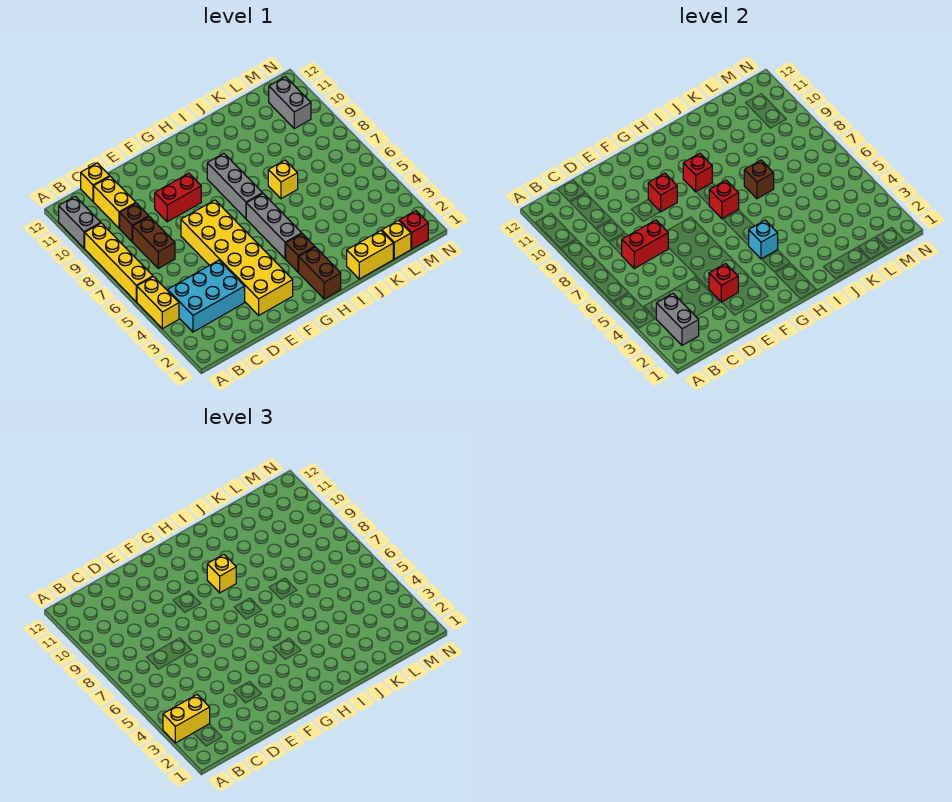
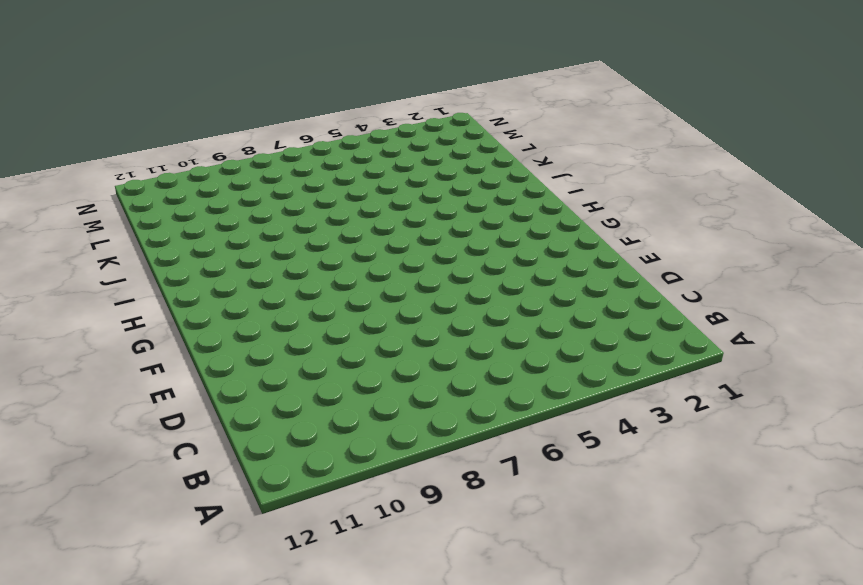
none -> yellow brick A4:A5 level 1
none -> yellow brick A6:A9 level 1
none -> grey brick A10:A11 level 1

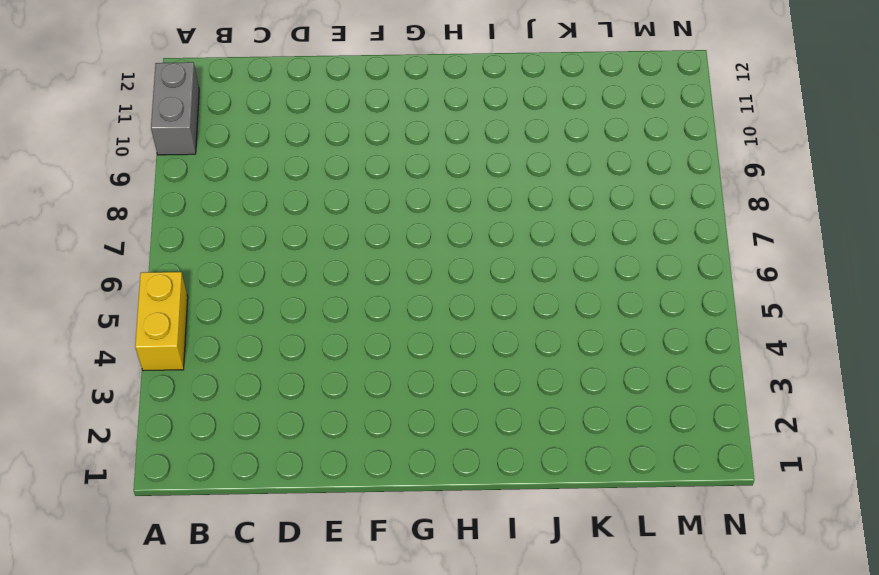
none -> yellow brick A6:A9 level 1
none -> cyan brick B3:D4 level 1
none -> brown brick C7:C8 level 1

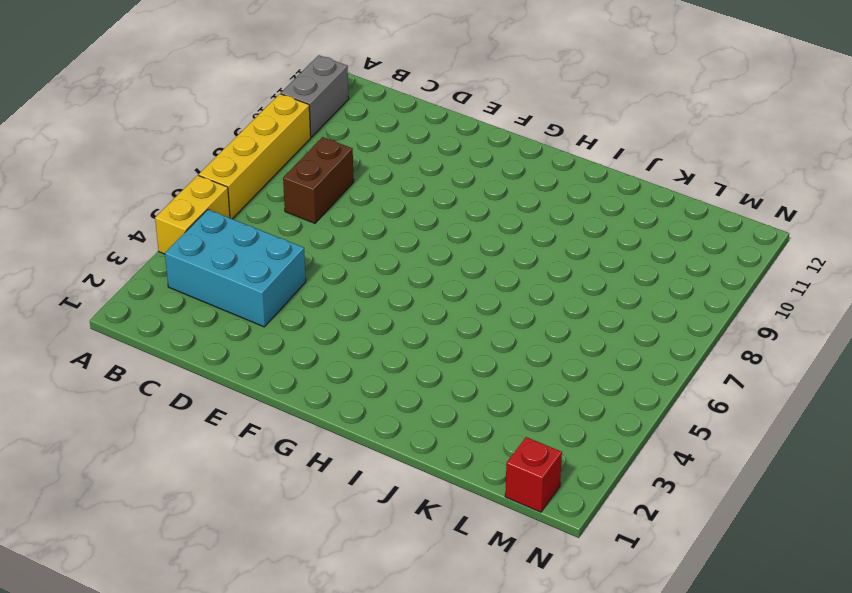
none -> brown brick C9 level 1
none -> yellow brick C10:C11 level 1
none -> yellow brick C12 level 1

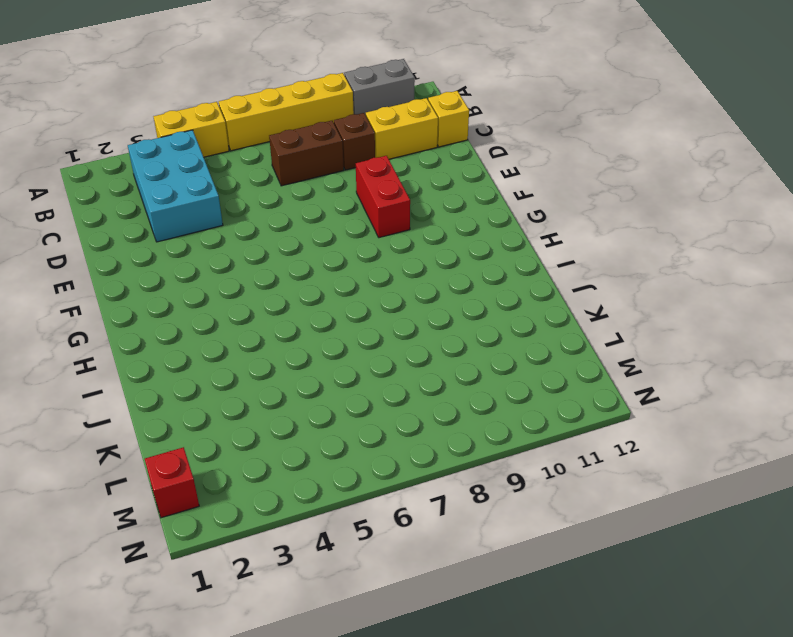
none -> yellow brick E2:F7 level 1
none -> brown brick H1:H2 level 1
none -> brown brick H3 level 1

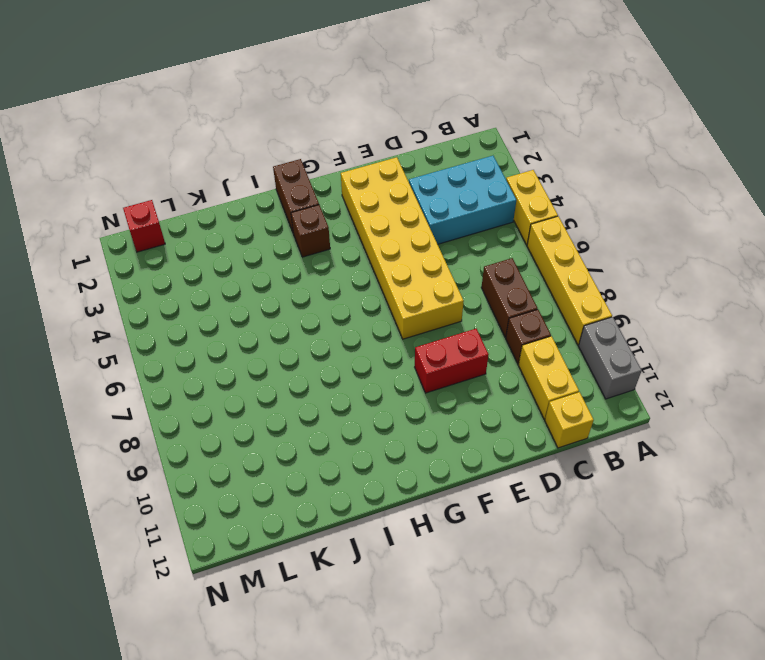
none -> grey brick H4:H6 level 1
none -> grey brick H7:H9 level 1
none -> yellow brick J1:K1 level 1

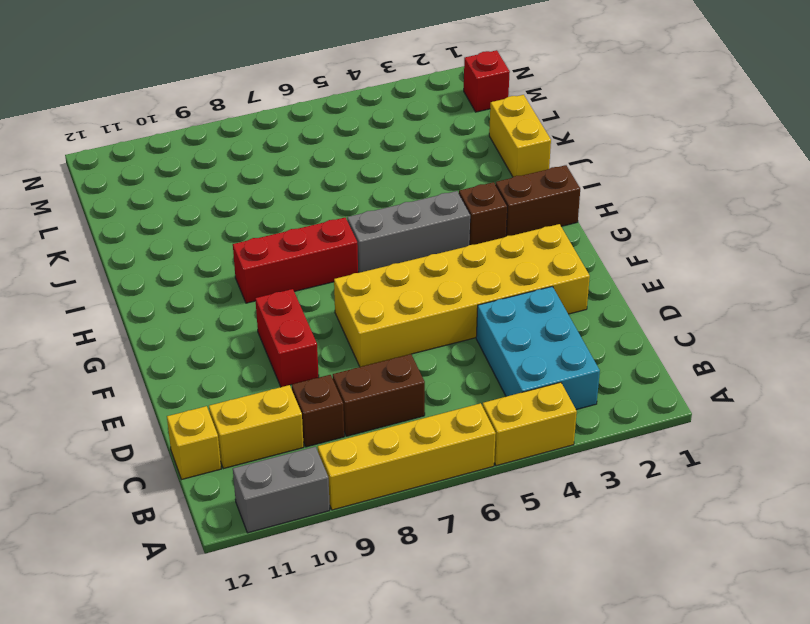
red brick H7:H9 level 1 -> grey brick H7:H9 level 1
none -> yellow brick J7 level 1
none -> yellow brick L1 level 1
none -> grey brick M10:M11 level 1

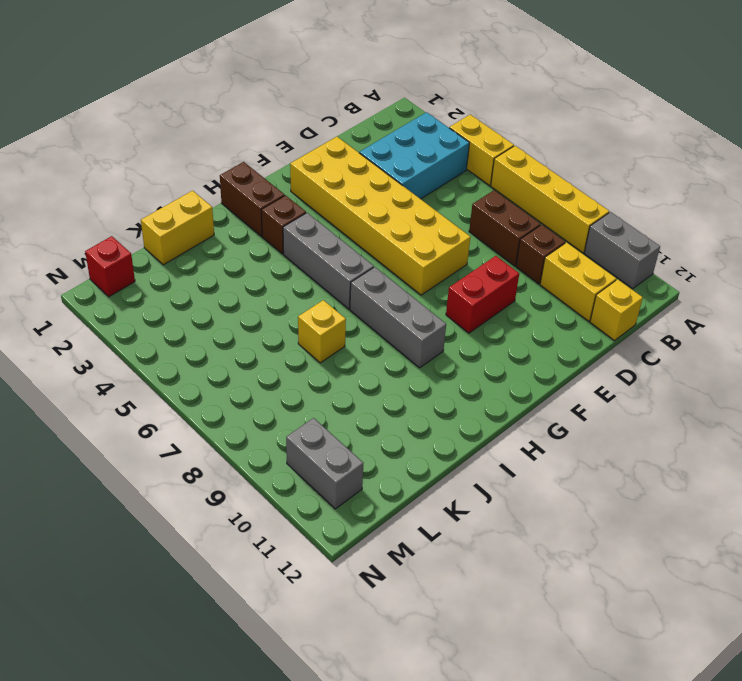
none -> yellow brick L1 level 1
none -> grey brick B2:B3 level 2
none -> red brick C7:D7 level 2

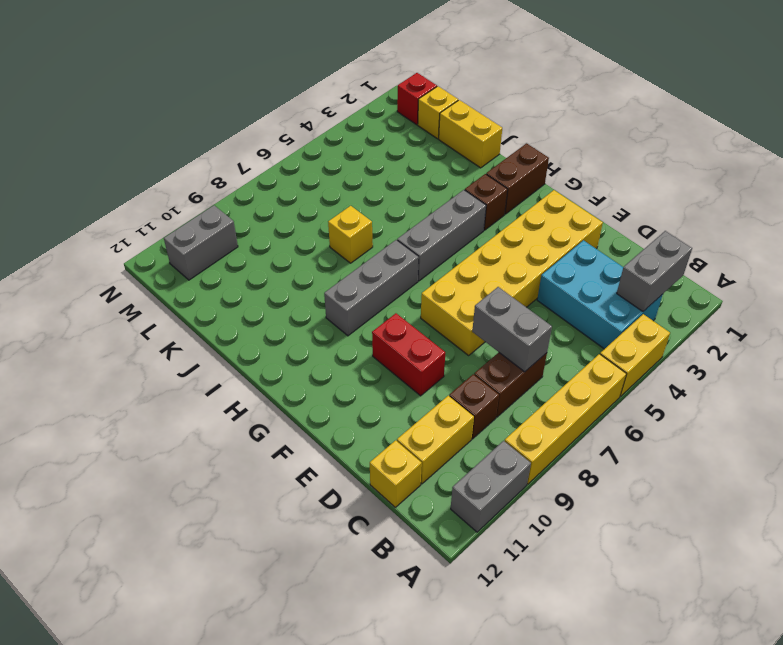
grey brick C7:D7 level 2 -> red brick C7:D7 level 2
none -> red brick E3 level 2
none -> red brick F9 level 2
none -> cyan brick H4 level 2

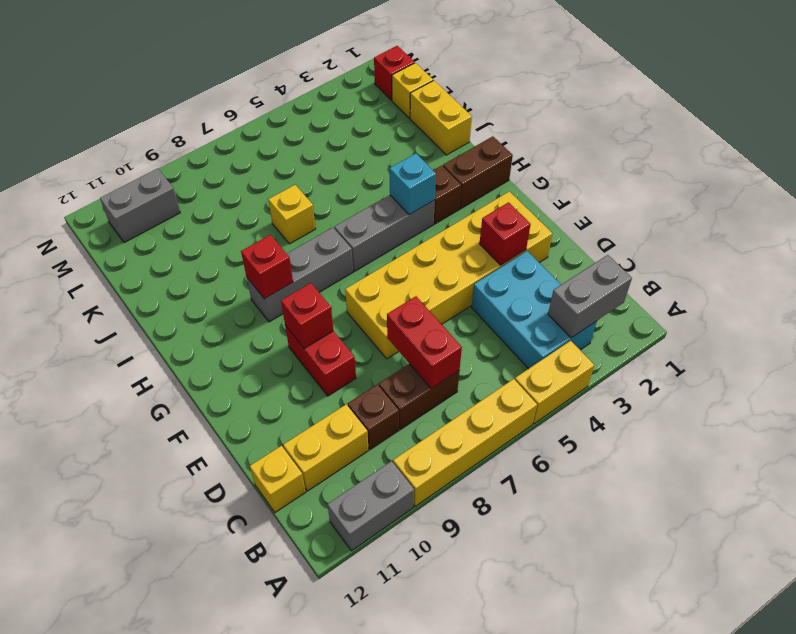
none -> red brick H7 level 2
none -> brown brick J7 level 2
none -> yellow brick A3:B3 level 3

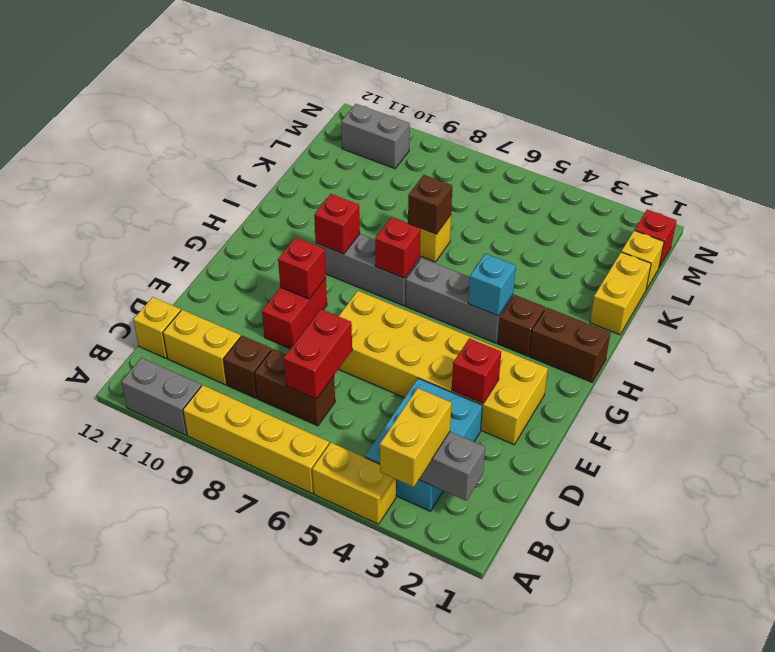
none -> yellow brick H9 level 3

